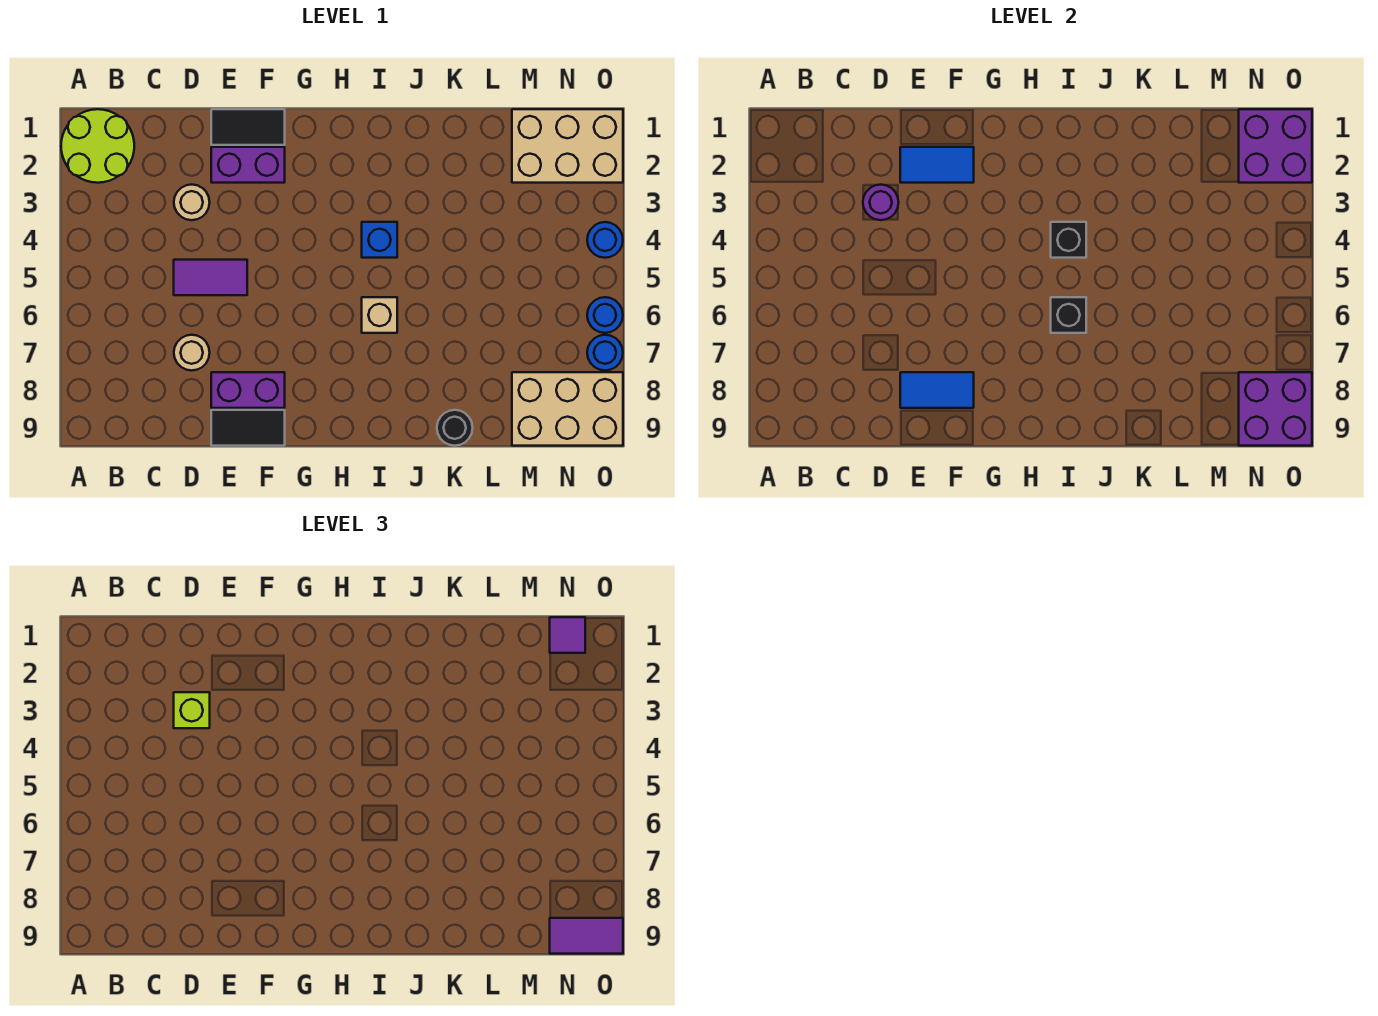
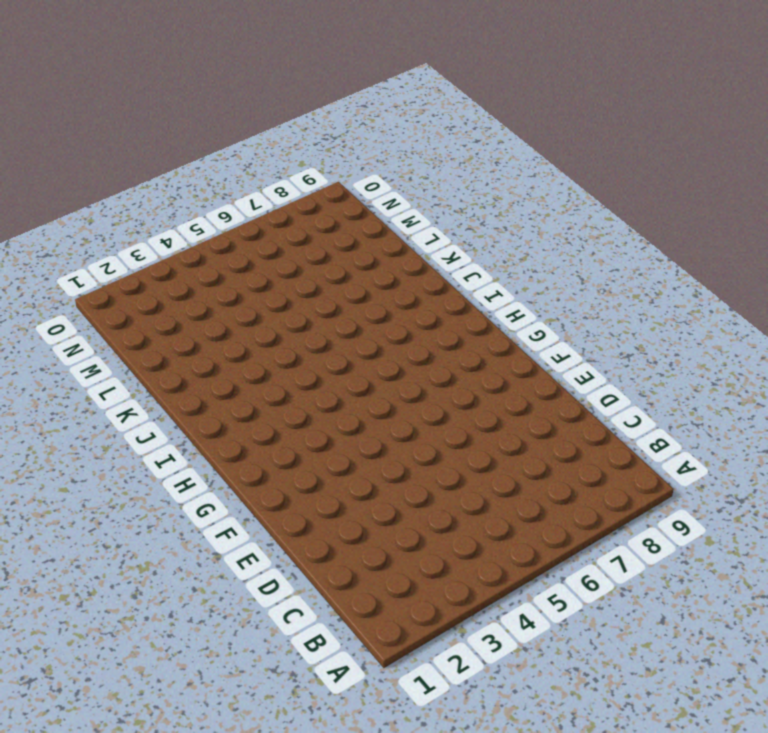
none -> lime round brick A1:B2 level 1
none -> tan round brick D3 level 1
none -> purple tile D5:E5 level 1

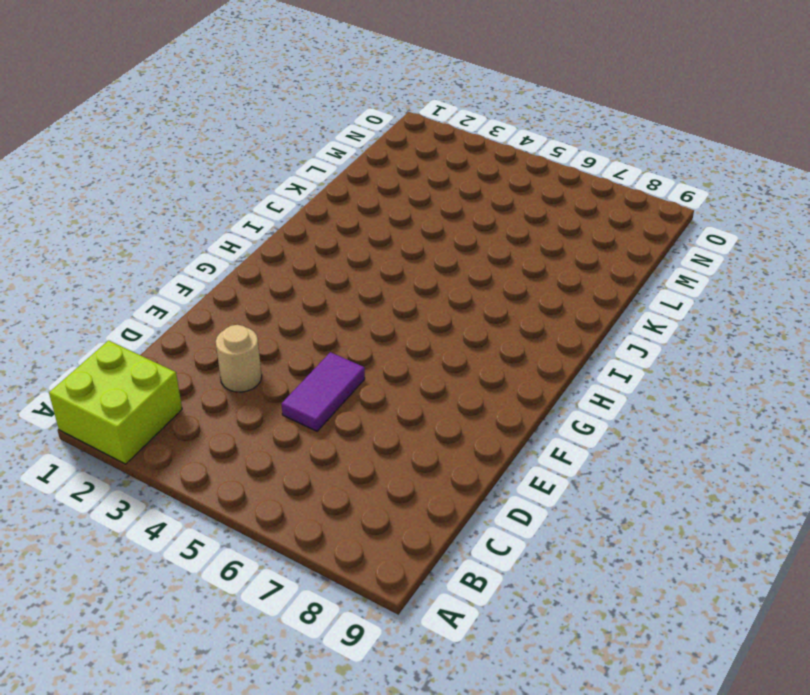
lime brick A1:B2 level 1 -> lime round brick A1:B2 level 1
none -> tan round brick D7 level 1
none -> black tile E1:F1 level 1
none -> purple brick E2:F2 level 1

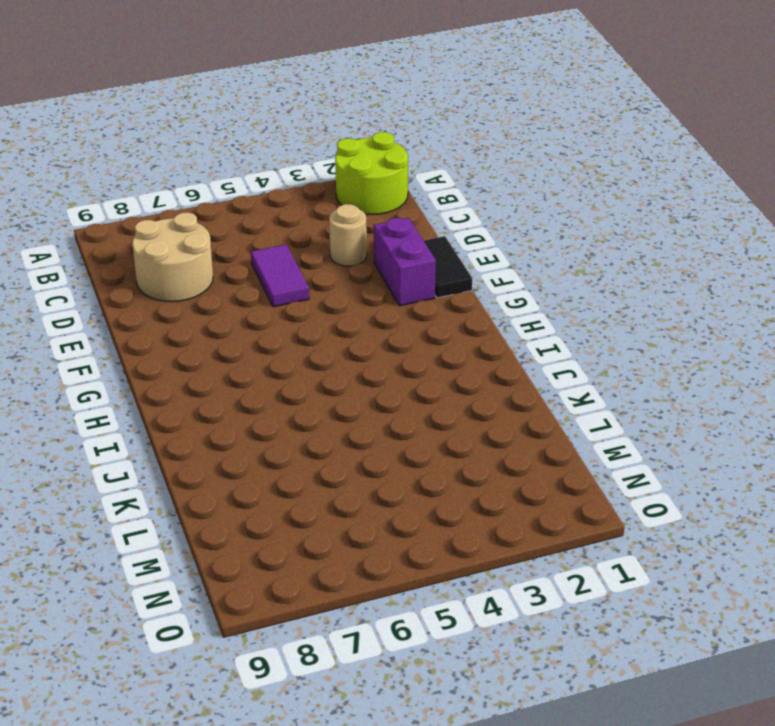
tan round brick C7:D8 level 1 -> tan round brick D7 level 1
none -> purple brick E8:F8 level 1
none -> black tile E9:F9 level 1
none -> blue brick I4 level 1

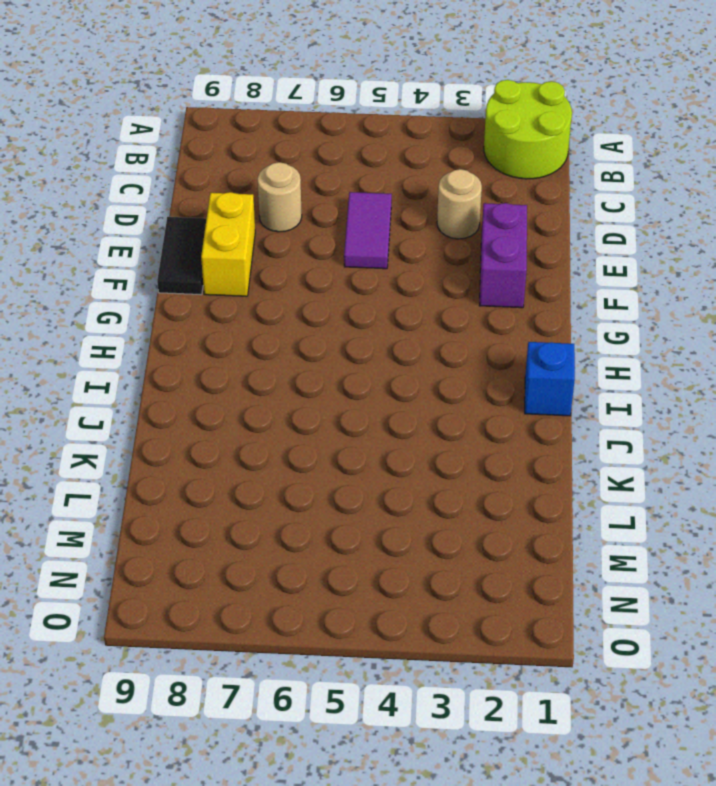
yellow brick E8:F8 level 1 -> purple brick E8:F8 level 1
blue brick I1 level 1 -> blue brick I4 level 1
none -> black tile E1:F1 level 1
none -> tan brick I6 level 1
none -> black round brick K9 level 1

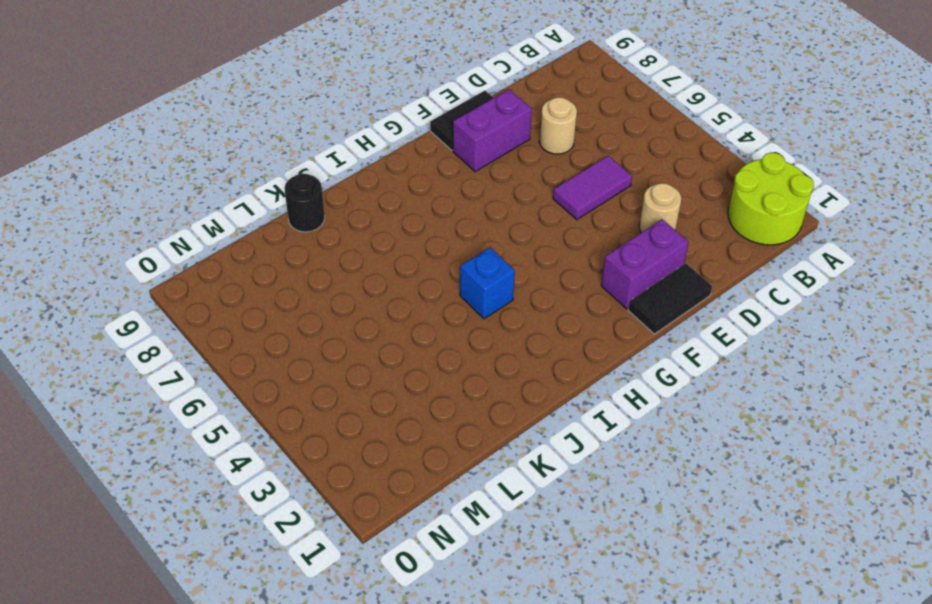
none -> tan brick I6 level 1
none -> tan brick M1:O2 level 1
none -> tan brick M8:O9 level 1

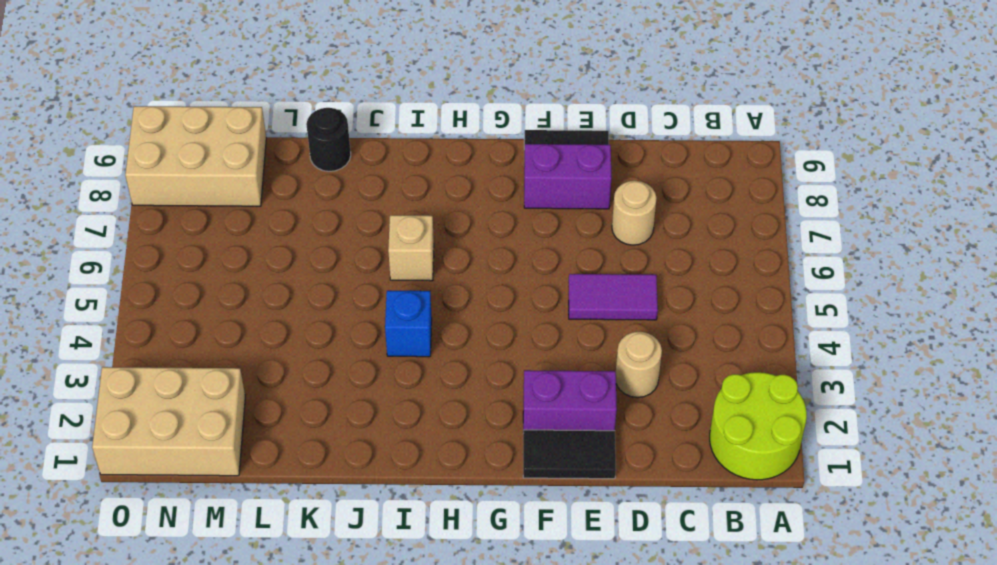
none -> blue round brick O4 level 1
none -> blue round brick O6 level 1
none -> blue round brick O7 level 1

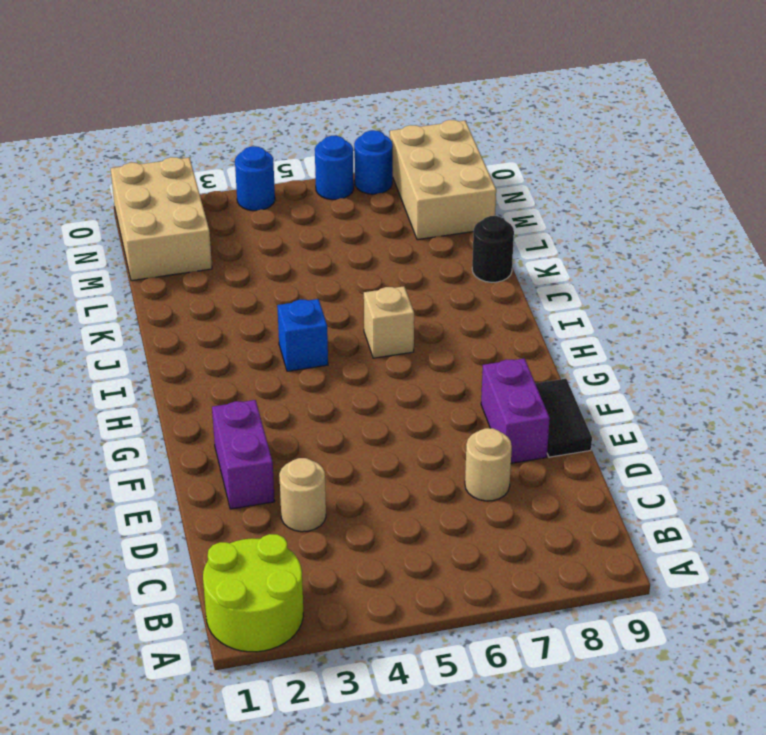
none -> purple tile D5:E5 level 1
none -> black tile E1:F1 level 1
none -> purple round brick D3 level 2

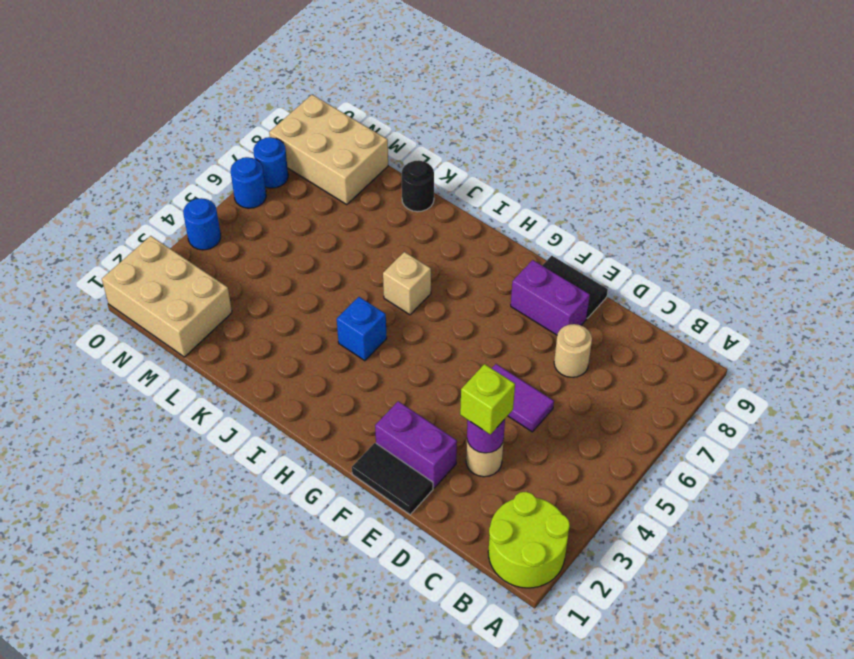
none -> blue tile E2:F2 level 2
none -> blue tile E8:F8 level 2
none -> black brick I4 level 2

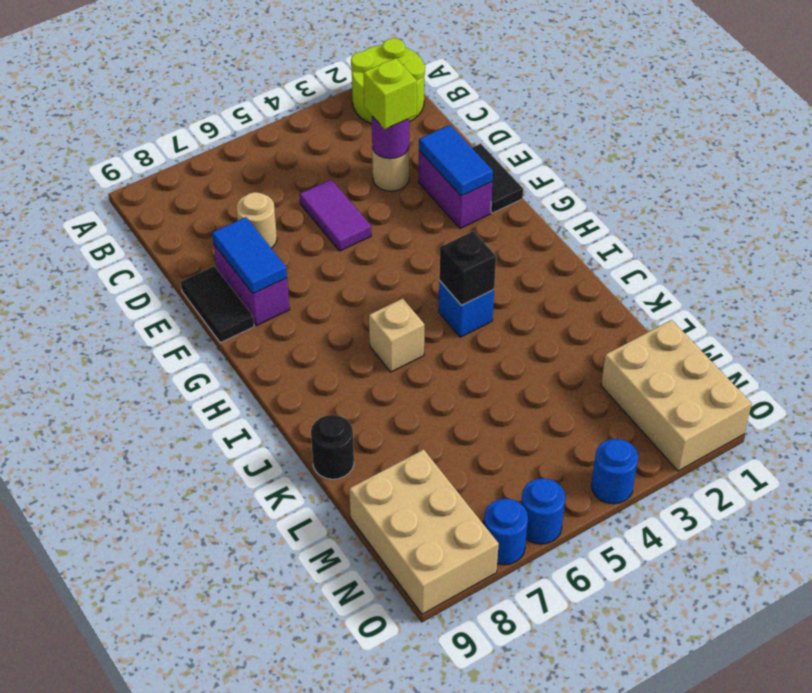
none -> black brick I6 level 2
none -> purple brick N1:O2 level 2
none -> purple brick N8:O9 level 2

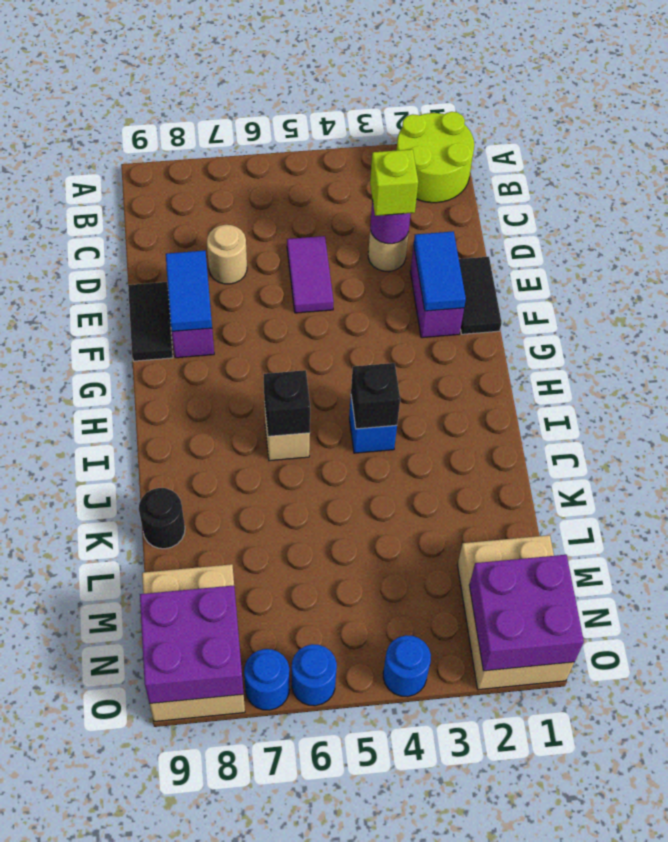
none -> purple tile N1 level 3
none -> purple tile N9:O9 level 3

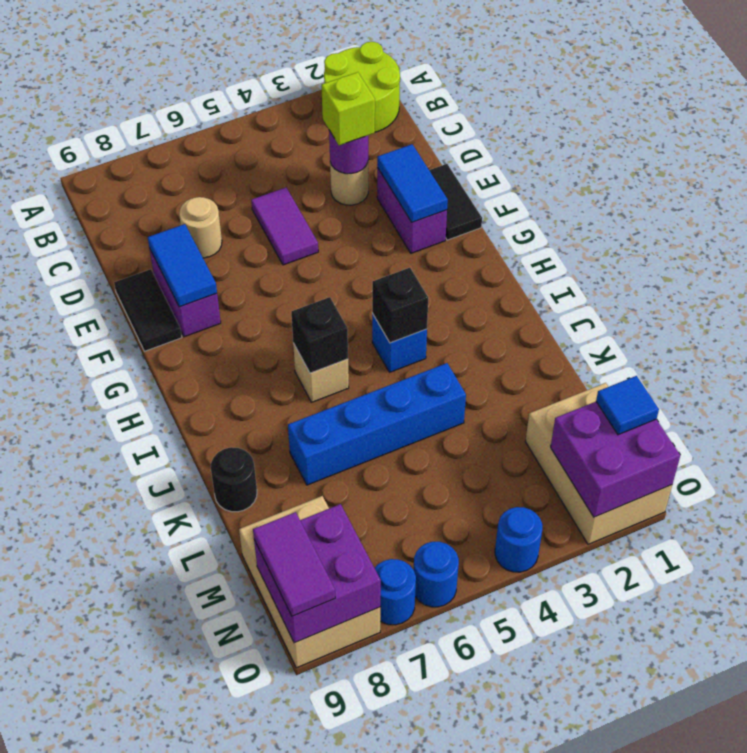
blue brick K4:K7 level 1 -> none
blue tile N1 level 3 -> purple tile N1 level 3

